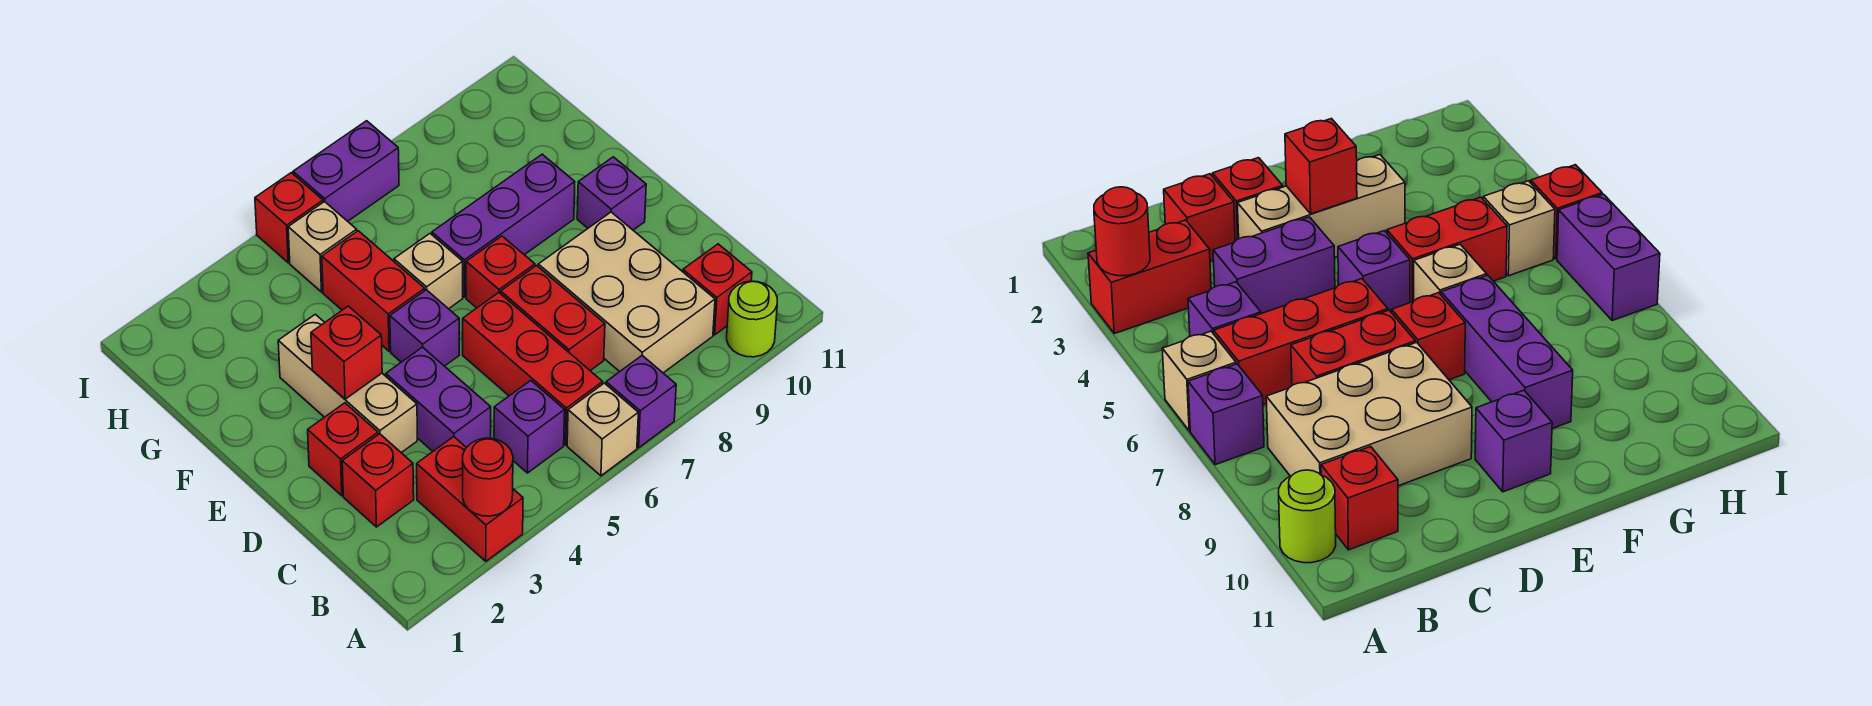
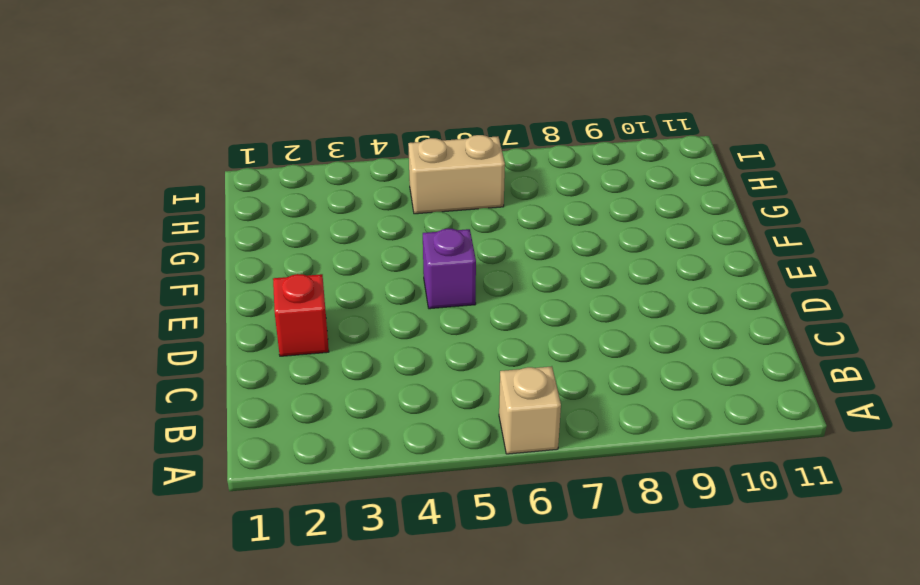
tan brick H5:H6 level 1 -> tan brick H5 level 1
none -> red brick A3:B3 level 1
none -> purple brick A7 level 1
none -> lime round brick A10 level 1

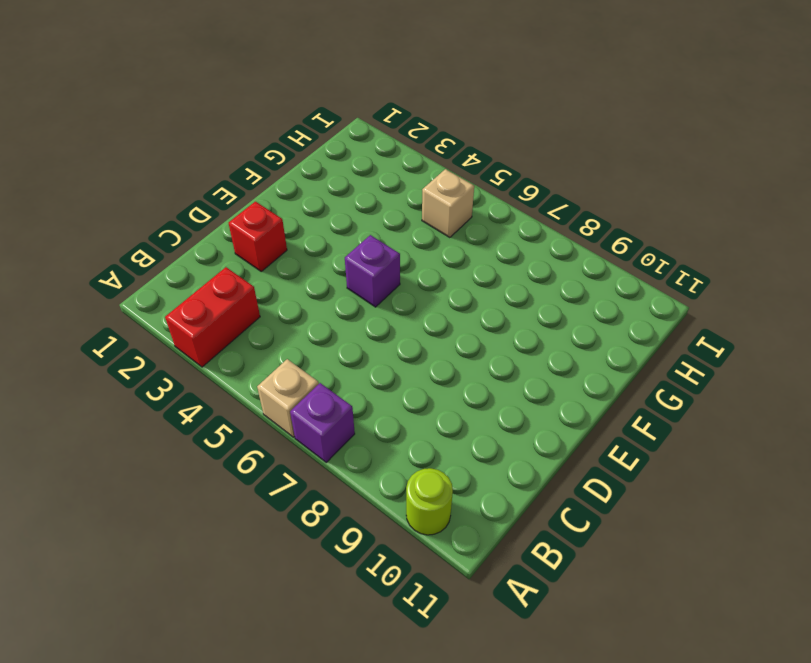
none -> purple brick B5 level 1
none -> red brick B6:D6 level 1
none -> tan brick B8:D9 level 1

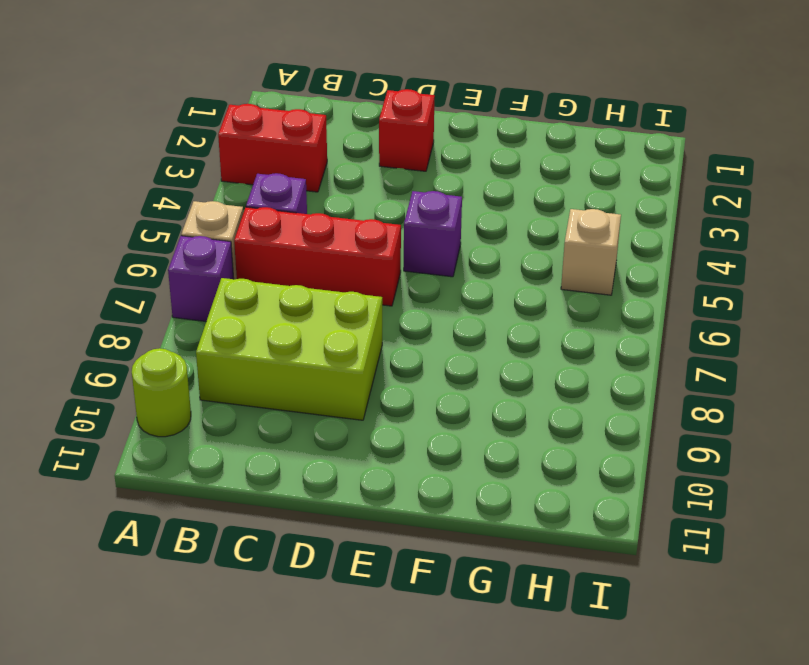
lime brick B8:D9 level 1 -> tan brick B8:D9 level 1
none -> red brick B10 level 1
none -> red brick C2 level 1
none -> purple brick C4:D4 level 1

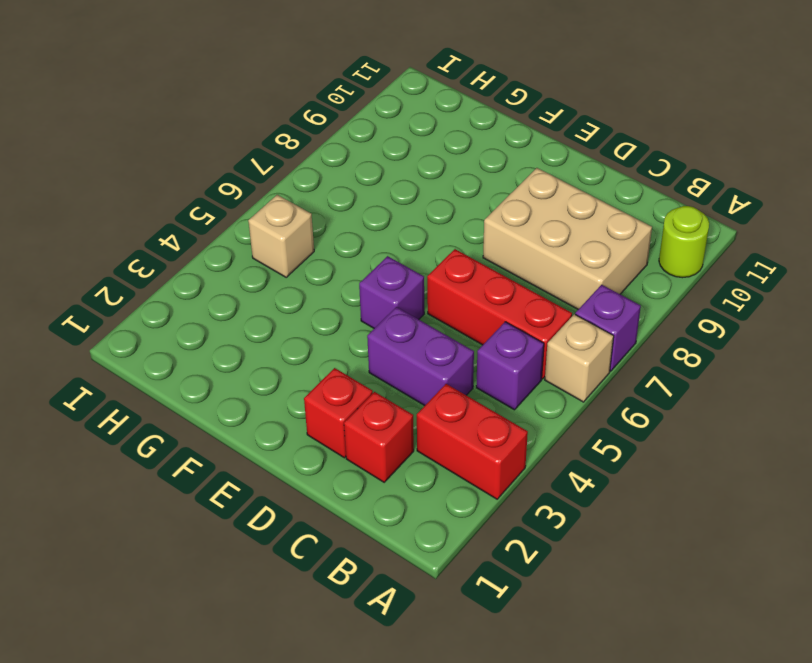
none -> red brick B10 level 1
none -> red brick C7:D7 level 1
none -> tan brick D3:F3 level 1

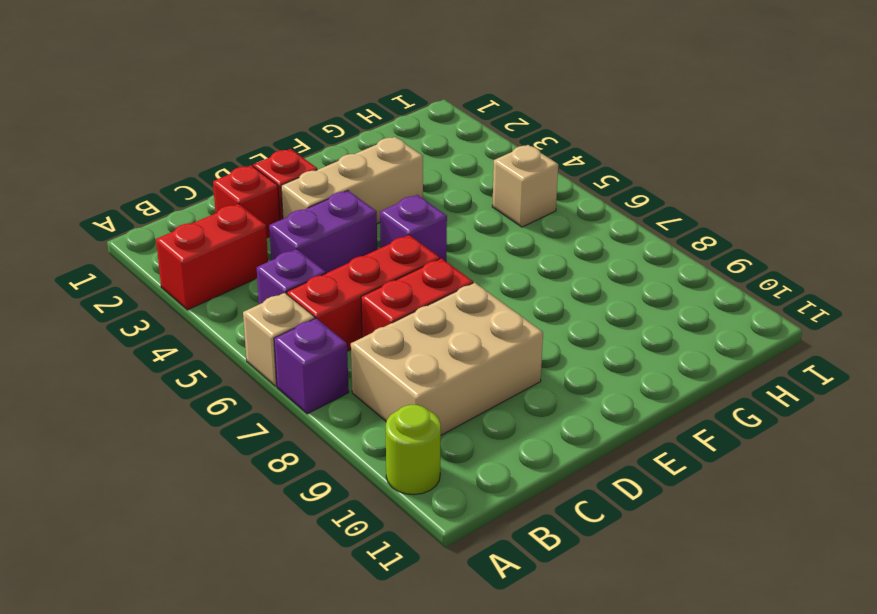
none -> red brick B10 level 1
none -> red brick E7 level 1
none -> purple brick E10 level 1

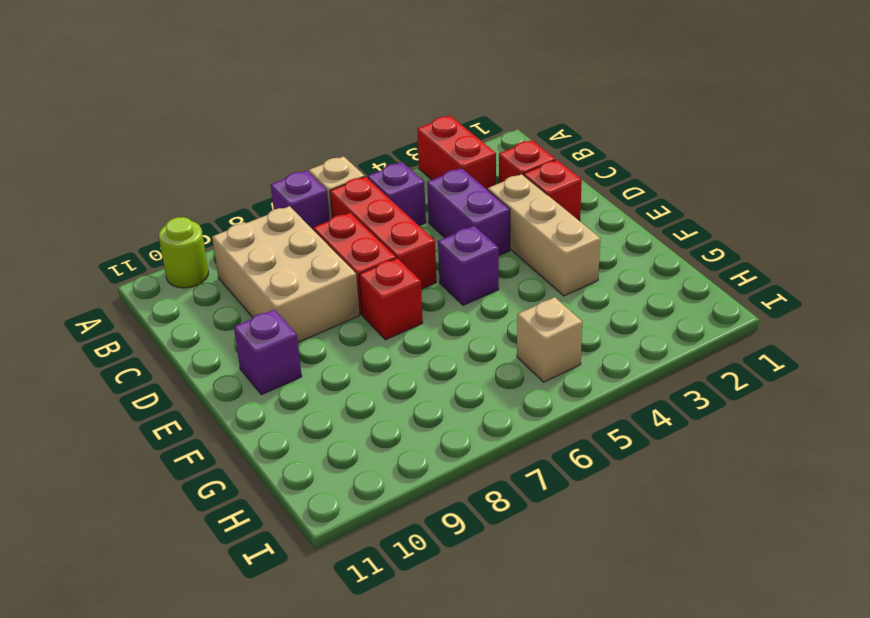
none -> red brick B10 level 1
none -> red brick F5:G5 level 1
none -> tan brick F6 level 1

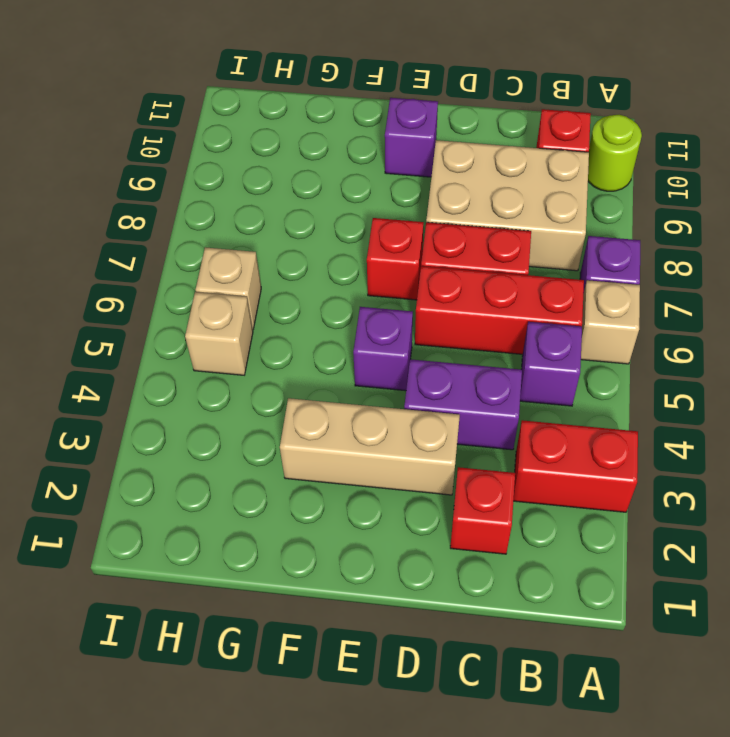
tan brick H6 level 1 -> tan brick F6 level 1
none -> red brick D2 level 1
none -> red brick F5:G5 level 1
none -> purple brick F7:F9 level 1

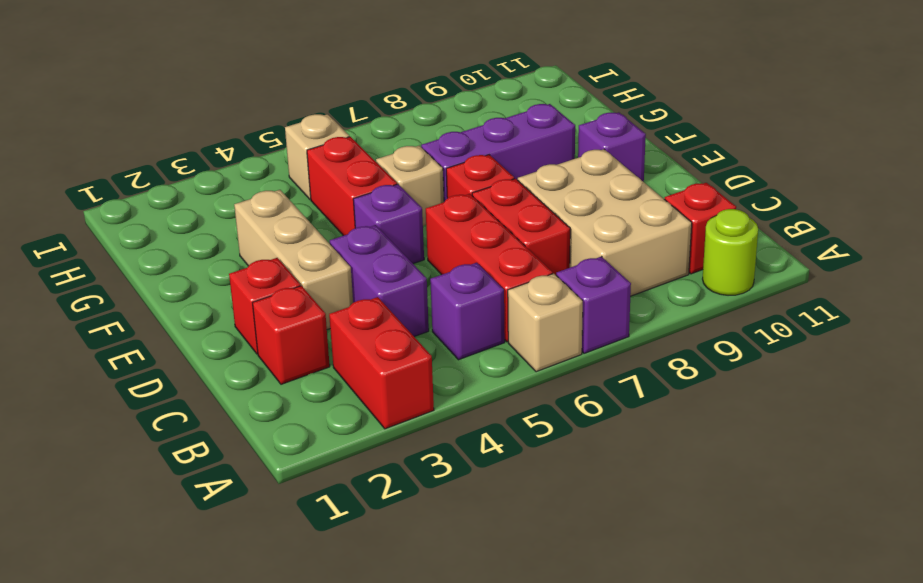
none -> red brick I5 level 1
none -> purple brick I6:I7 level 1
none -> red round brick A3 level 2

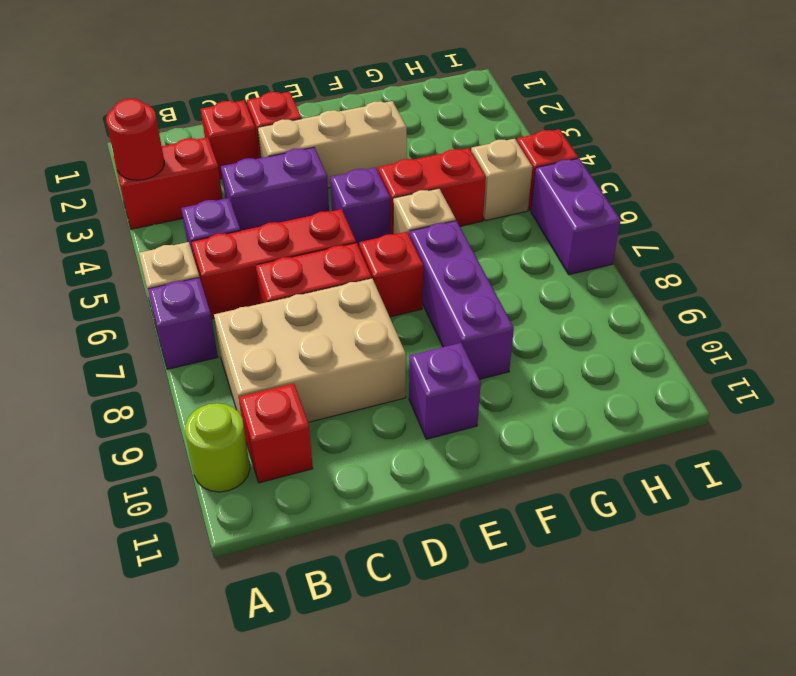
none -> red brick E3 level 2

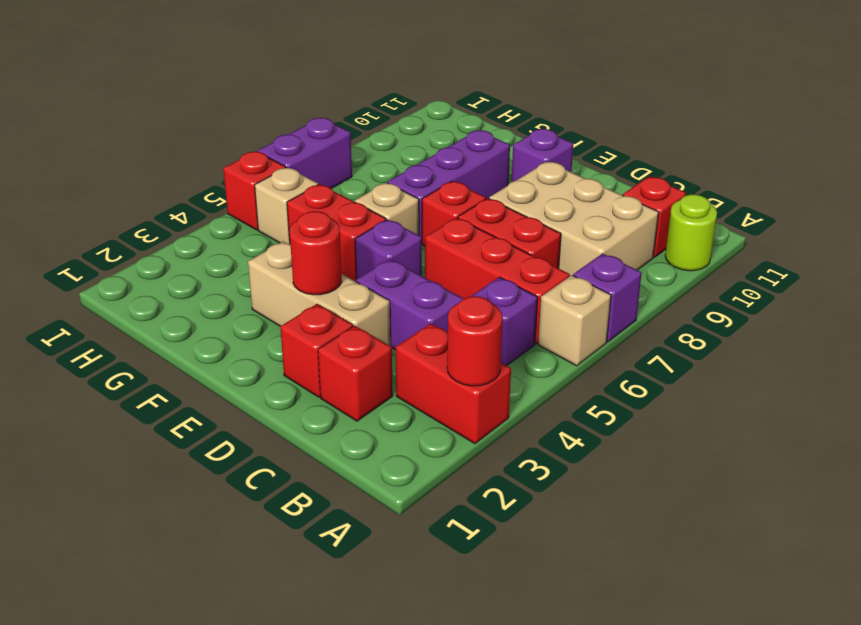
red round brick E3 level 2 -> red brick E3 level 2

